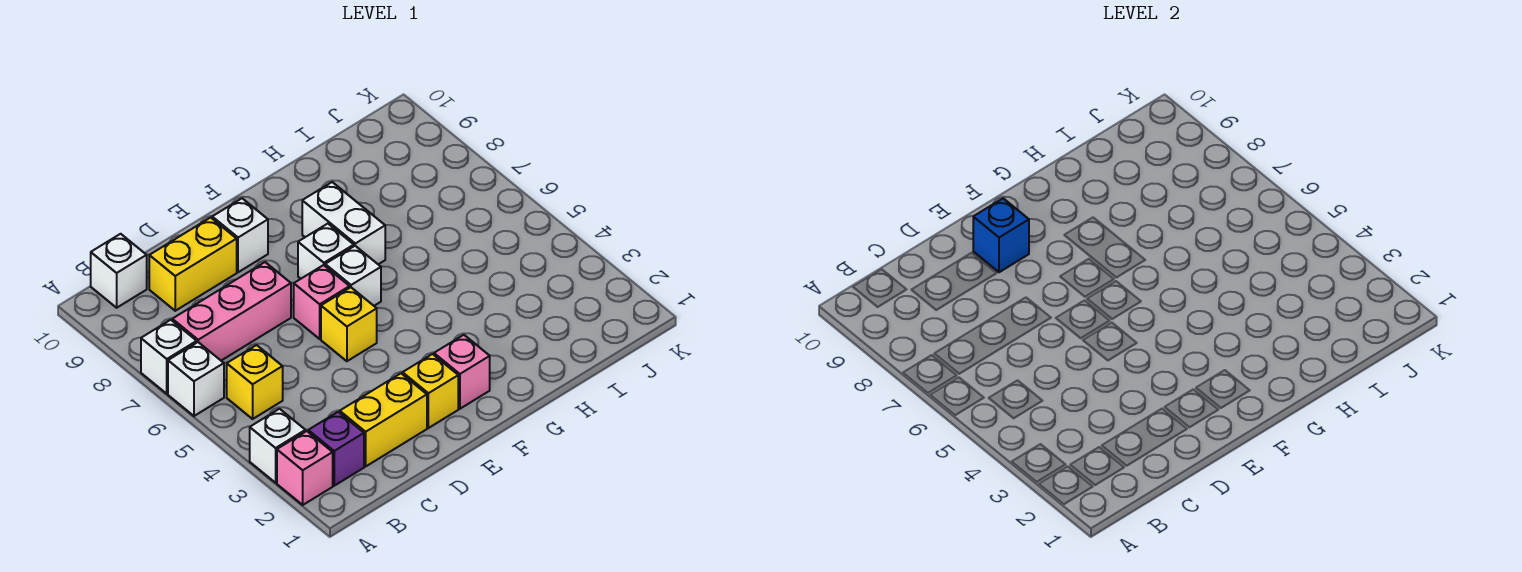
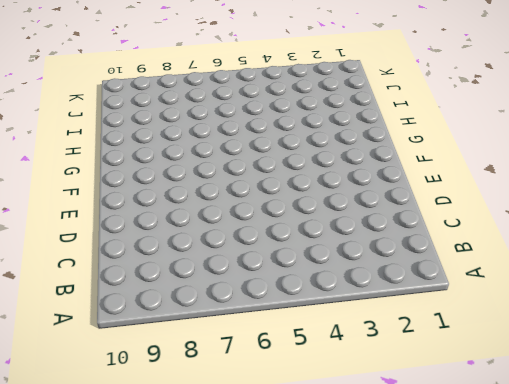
none -> pink brick A2 level 1
none -> white brick A3 level 1
none -> white brick A6 level 1

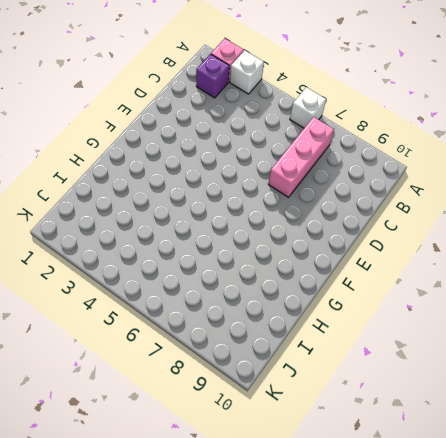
none -> white brick A7 level 1
none -> yellow brick B5 level 1
none -> white brick B10 level 1

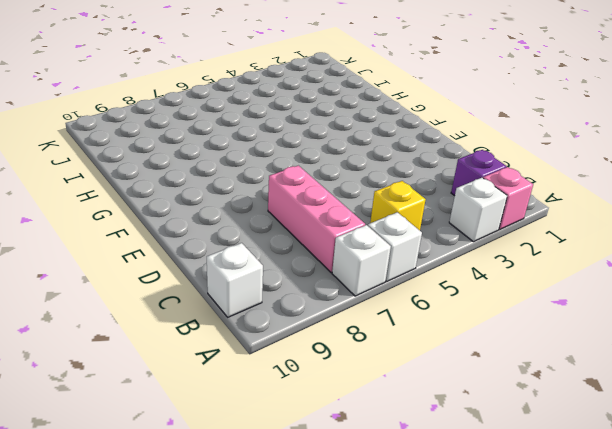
none -> yellow brick C2:D2 level 1
none -> yellow brick C9:D9 level 1
none -> yellow brick E2 level 1

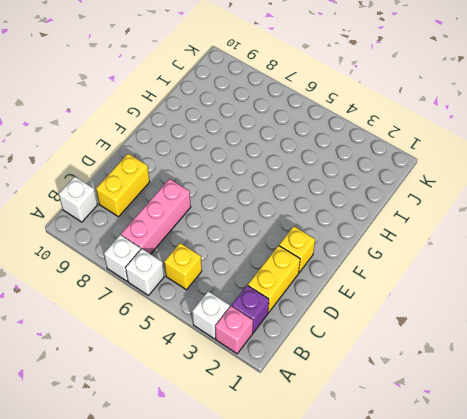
none -> yellow brick E5 level 1
none -> pink brick E6 level 1
none -> white brick E9 level 1

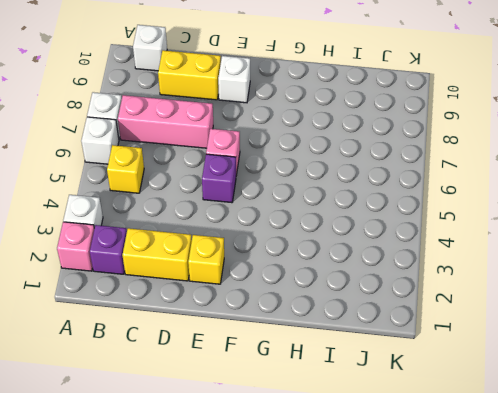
purple brick E5 level 1 -> yellow brick E5 level 1
none -> pink brick F2 level 1
none -> white brick F6 level 1
none -> white brick F7 level 1

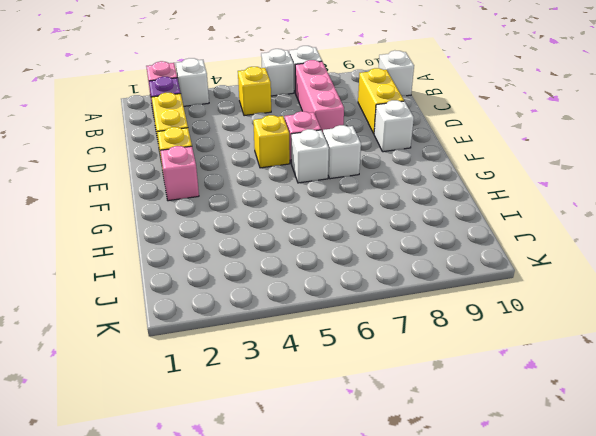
none -> white brick G7:G8 level 1
none -> blue brick E9 level 2

